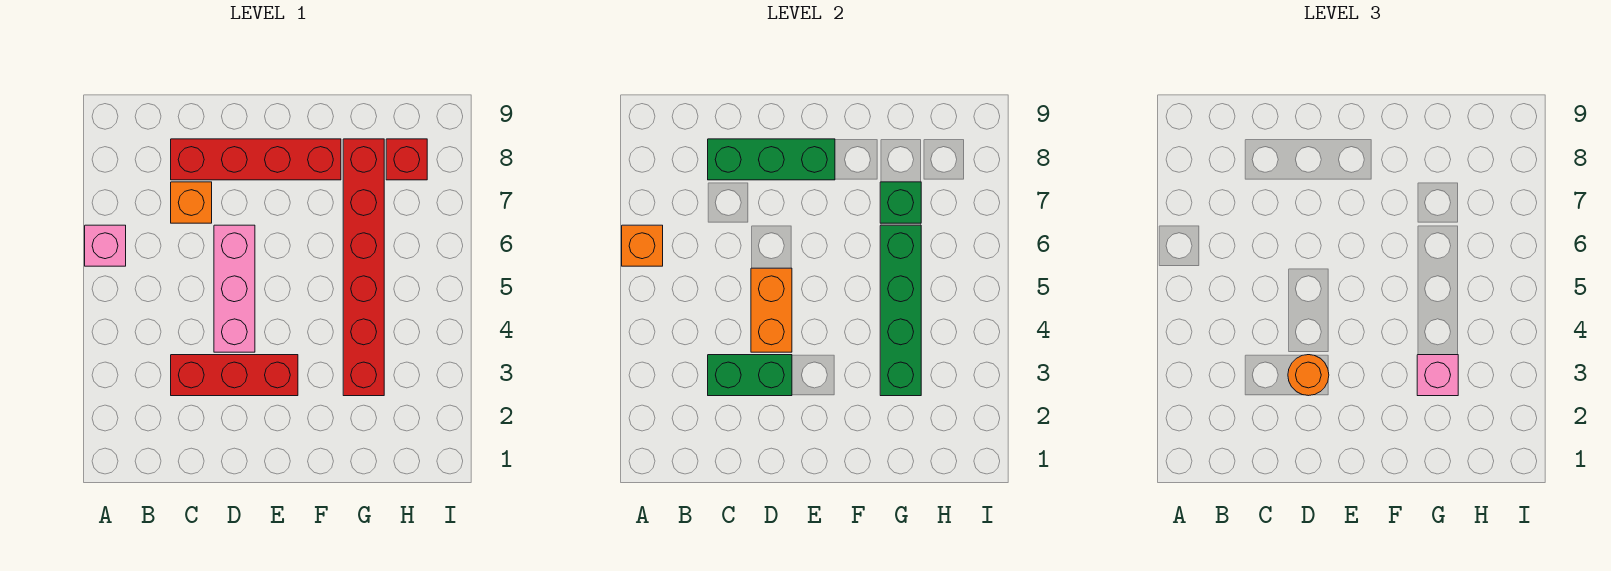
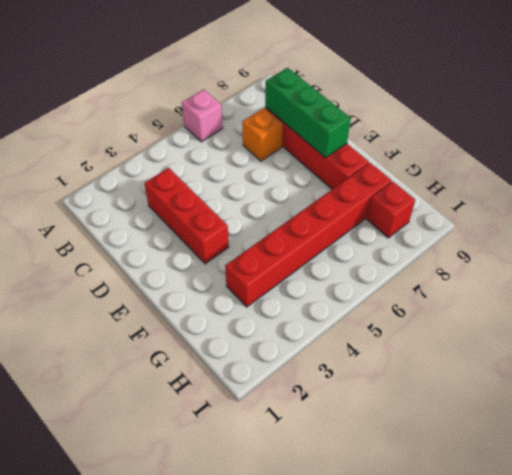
none -> pink brick D4:D6 level 1
none -> orange brick A6 level 2
none -> green brick C3:D3 level 2

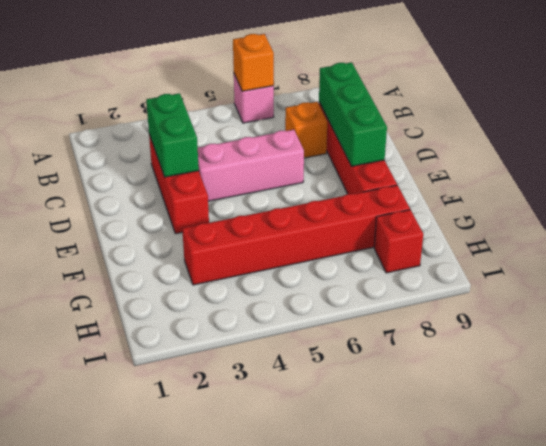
none -> orange brick D4:D5 level 2
none -> green brick G3:G6 level 2
none -> green brick G7 level 2

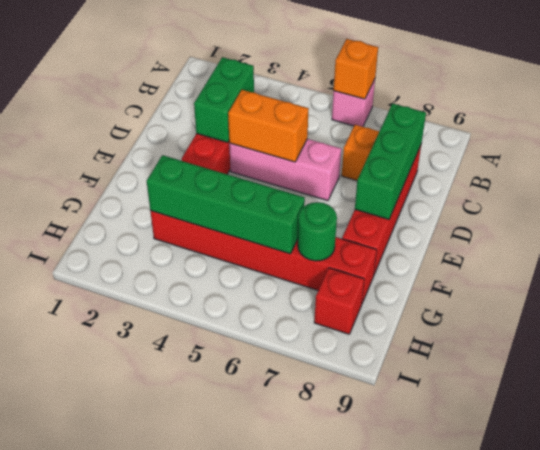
green round brick G7 level 2 -> green brick G7 level 2
none -> orange round brick D3 level 3
none -> pink brick G3 level 3

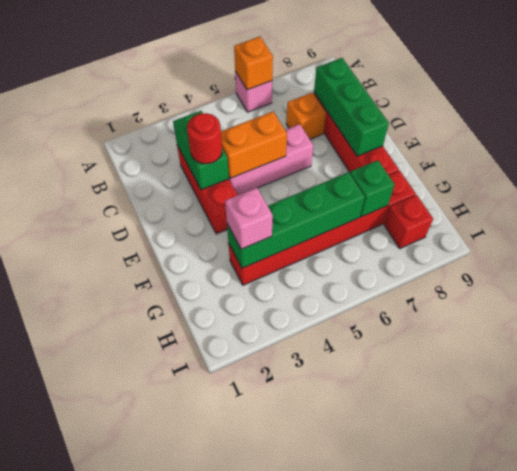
red round brick D3 level 3 -> orange round brick D3 level 3

